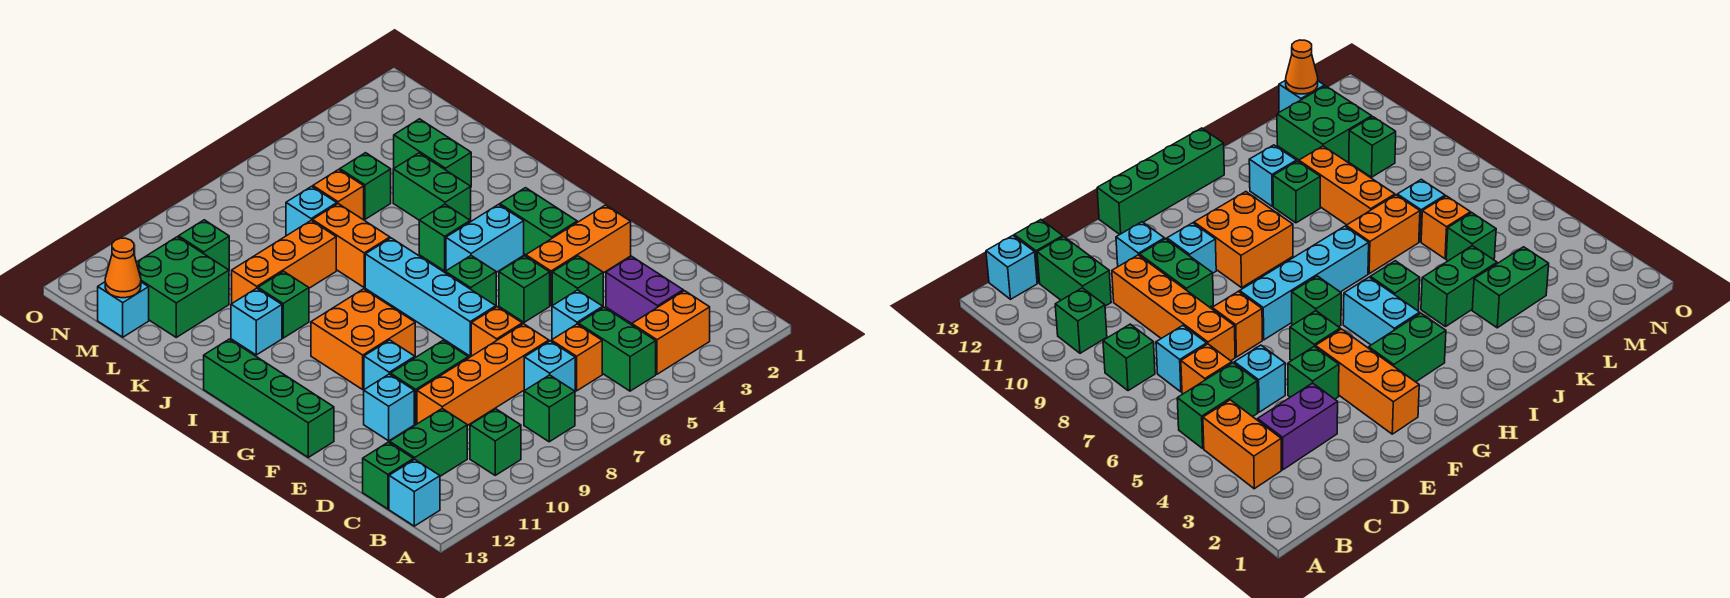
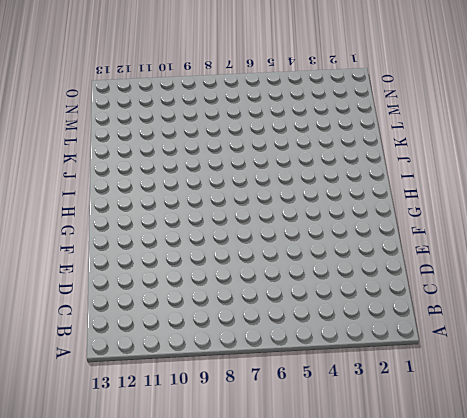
none -> orange brick B3:B4 level 1
none -> green brick B5:C5 level 1
none -> green brick B8 level 1
none -> green brick B10 level 1

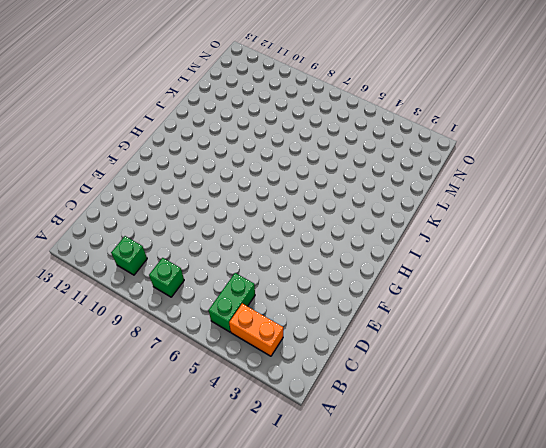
none -> cyan brick B13 level 1
none -> purple brick C3:D3 level 1
none -> orange brick C6 level 1
none -> cyan brick C7 level 1

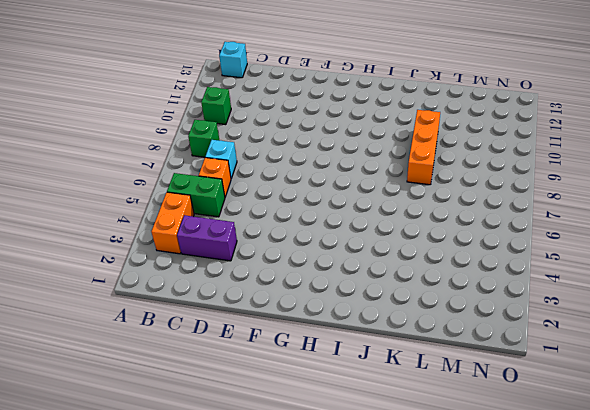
none -> green brick C11:C12 level 1
none -> green brick C13 level 1
none -> cyan brick D5 level 1
none -> orange brick D7:D10 level 1

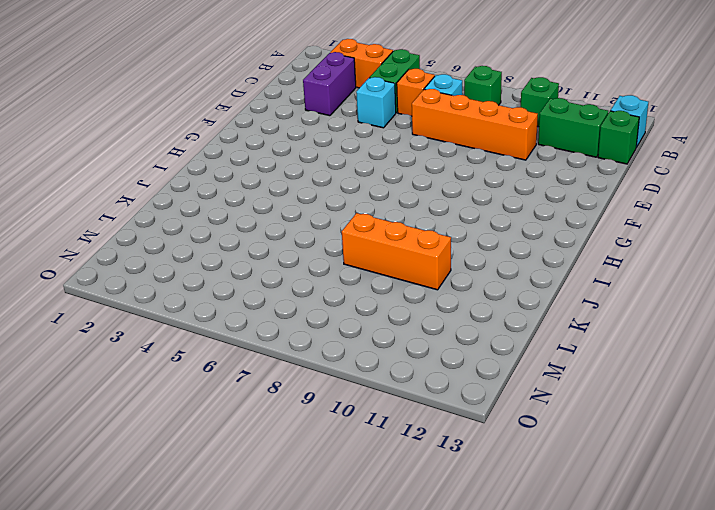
none -> green brick E4 level 1
none -> orange brick E7 level 1
none -> green brick E9:E10 level 1
none -> cyan brick E11 level 1

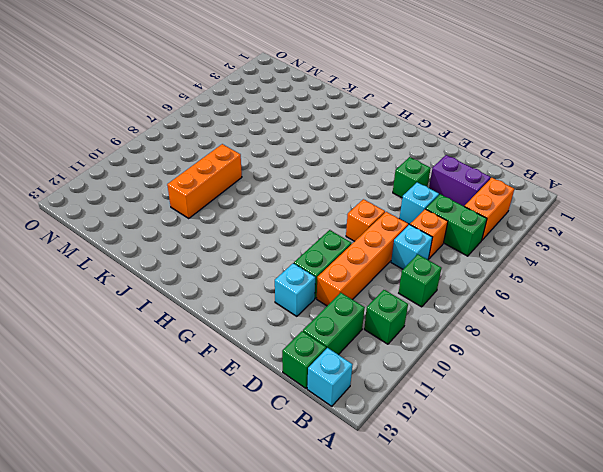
none -> orange brick F2:F4 level 1
none -> green brick F5 level 1
none -> cyan brick F7:I7 level 1
none -> cyan brick F10 level 1

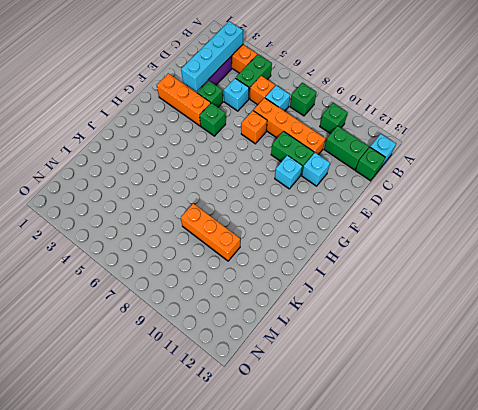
cyan brick B3:E3 level 2 -> cyan brick F7:I7 level 1
none -> green brick F13:I13 level 1
none -> green brick G3:H3 level 1
none -> green brick G6 level 1
none -> orange brick G9:H10 level 1

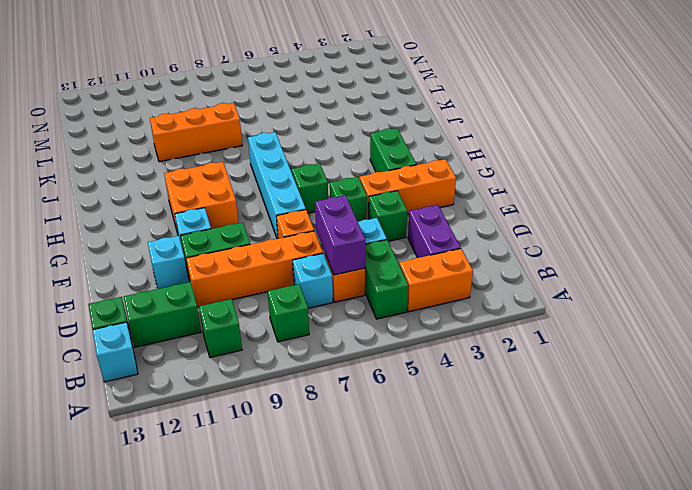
purple brick C6:D6 level 2 -> none
none -> green brick F13:I13 level 1
none -> cyan brick H4:H5 level 1
none -> green brick I5 level 1
none -> green brick J4:K4 level 1

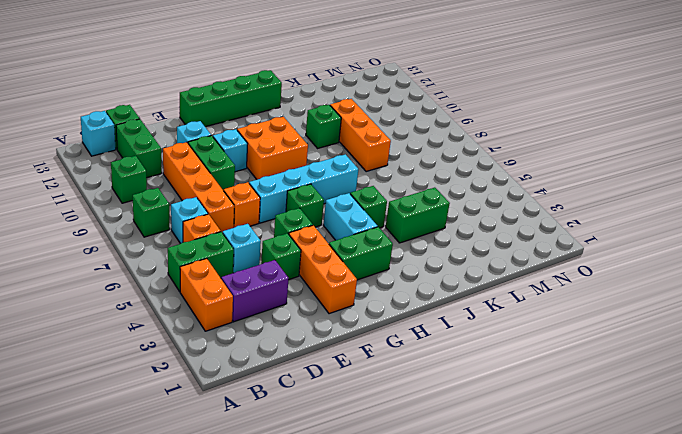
none -> orange brick J7:K7 level 1
none -> cyan brick J11 level 1
none -> green brick K3:L3 level 1
none -> green brick L5 level 1

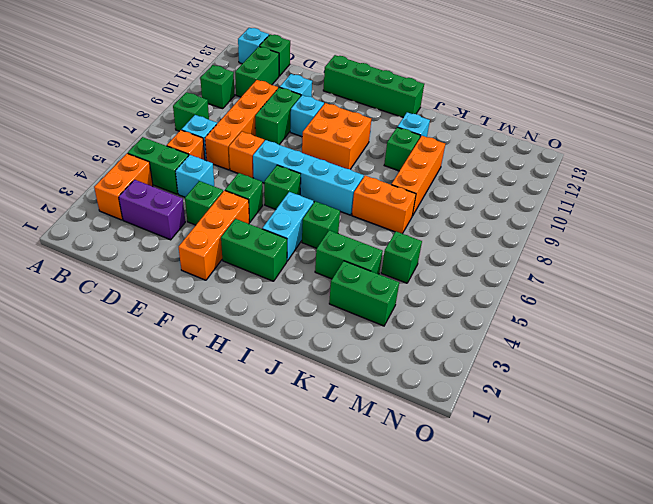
none -> orange brick L6 level 1
none -> cyan brick L7 level 1
none -> green brick L11:M12 level 1
none -> green brick M10 level 1

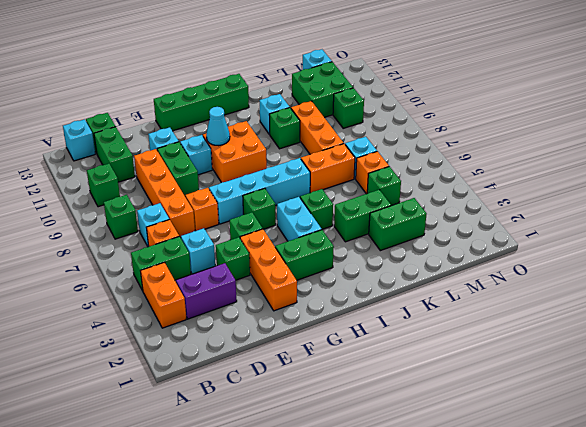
cyan cone G10 level 2 -> none
none -> orange cone M13 level 2

